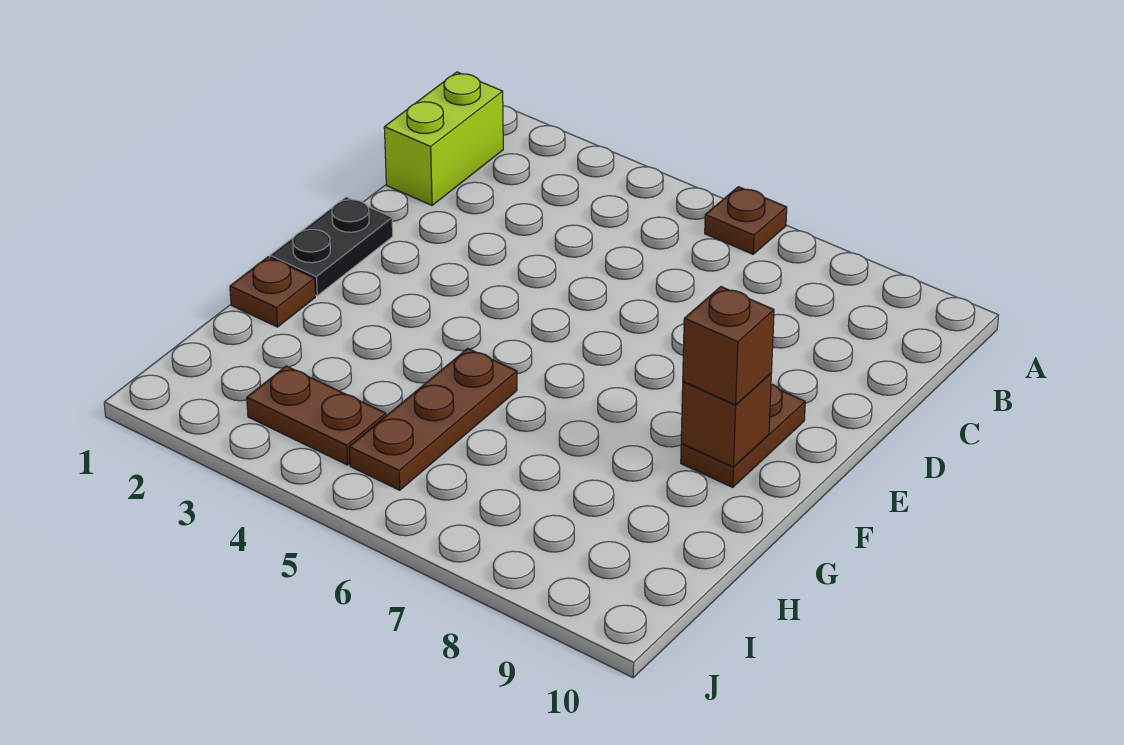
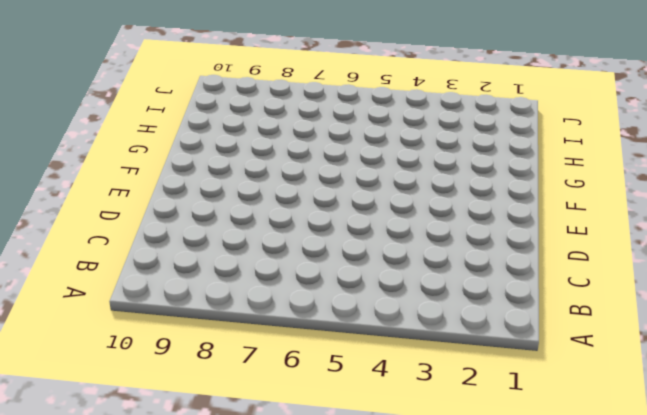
none -> brown plate A6 level 1
none -> lime brick B1:C1 level 1

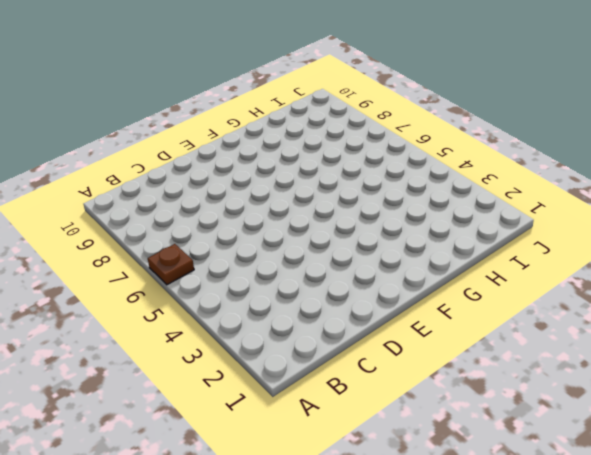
none -> lime brick B1:C1 level 1
none -> black plate E1:F1 level 1

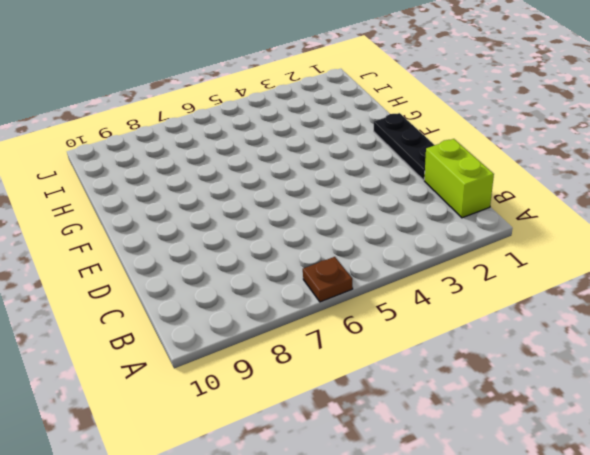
black plate D1:F1 level 1 -> black plate E1:F1 level 1
none -> brown plate E9:F9 level 1
none -> brown plate G1 level 1

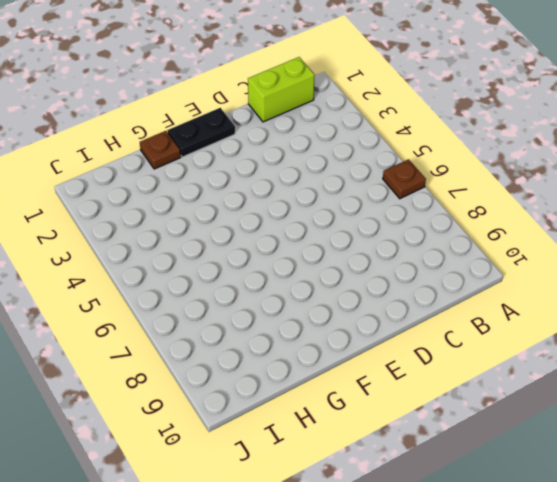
none -> brown plate E9:F9 level 1
none -> brown plate G5:I5 level 1

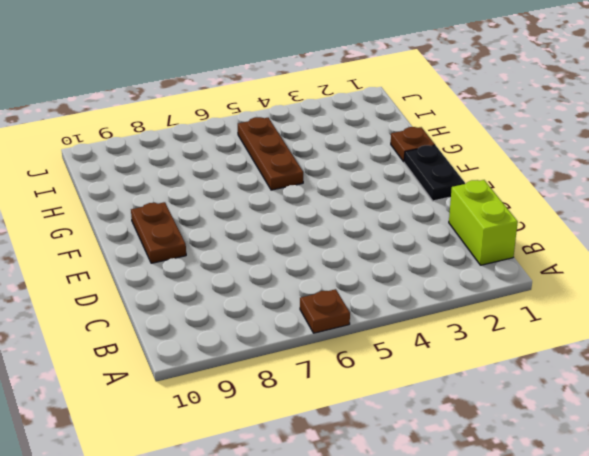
none -> brown plate I3:I4 level 1
none -> brown brick F9 level 2

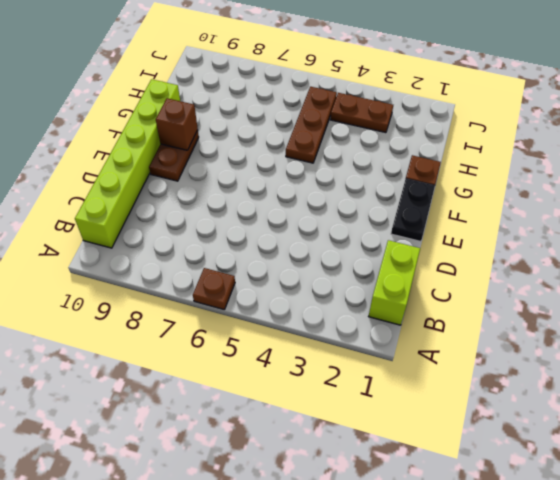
lime brick B10:G10 level 1 -> none
none -> brown brick F9 level 3

